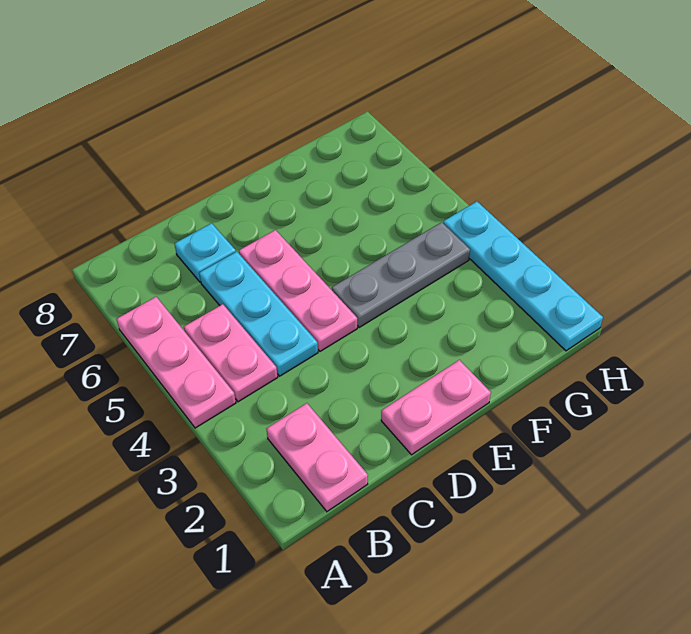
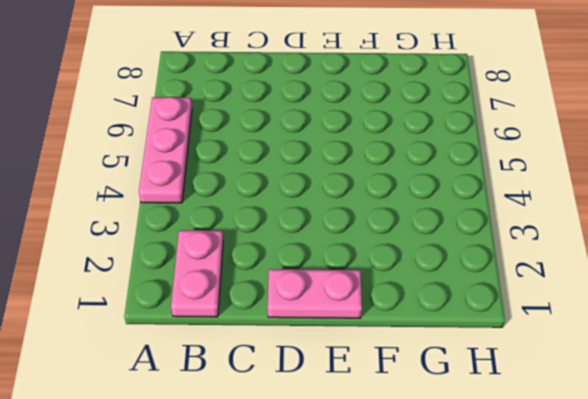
none -> pink plate B4:B5 level 1
none -> cyan plate C4:C6 level 1

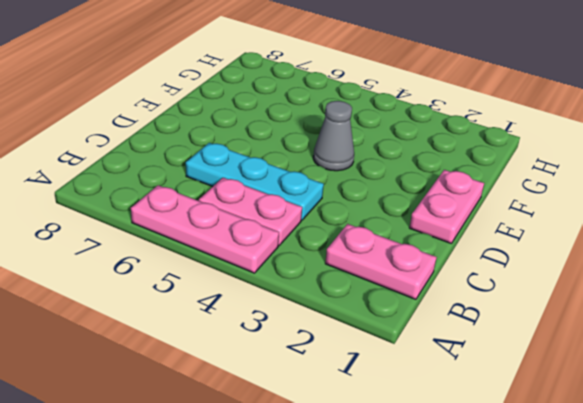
grey cone E4 level 1 -> grey plate E4:G4 level 1
none -> cyan plate C7 level 1
none -> pink plate D4:D6 level 1

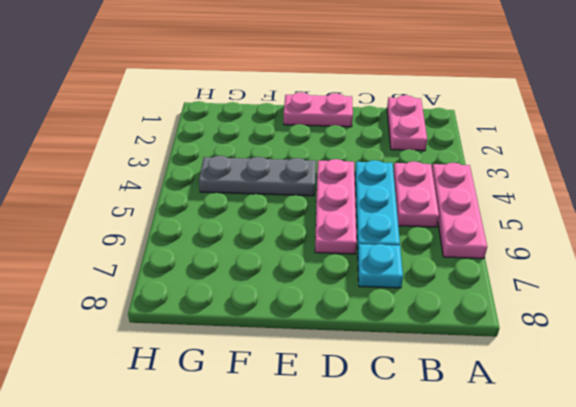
none -> cyan plate H1:H4 level 1

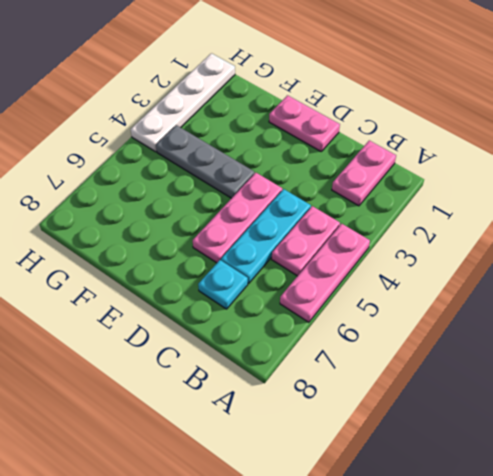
white plate H1:H4 level 1 -> cyan plate H1:H4 level 1

